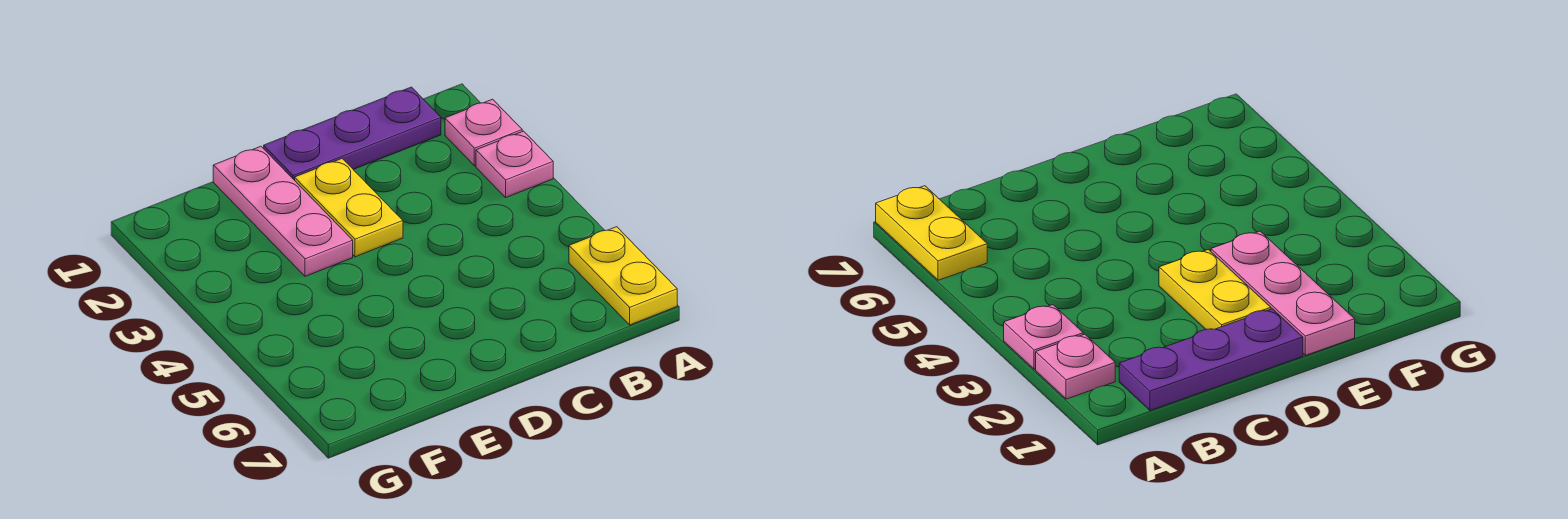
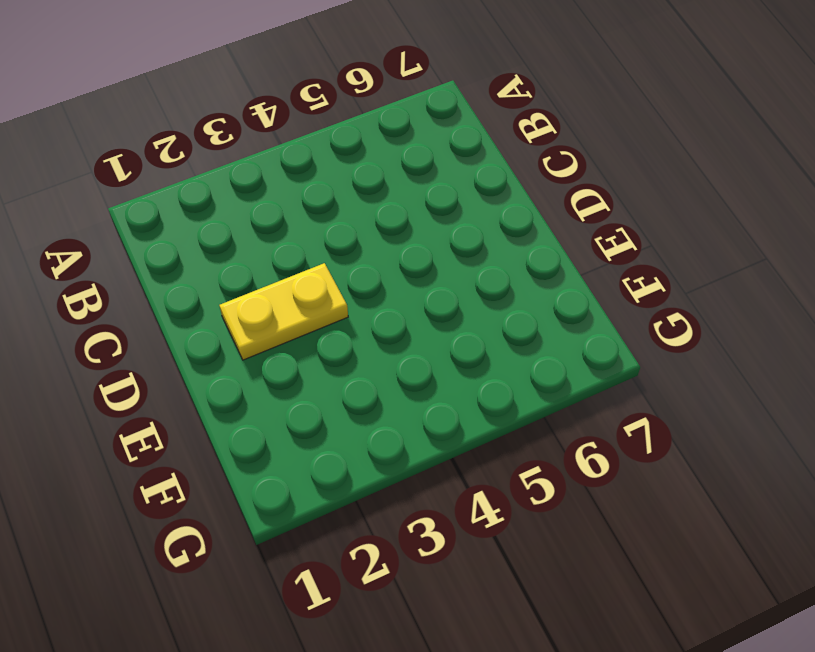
none -> pink plate A2 level 1
none -> pink plate A3 level 1

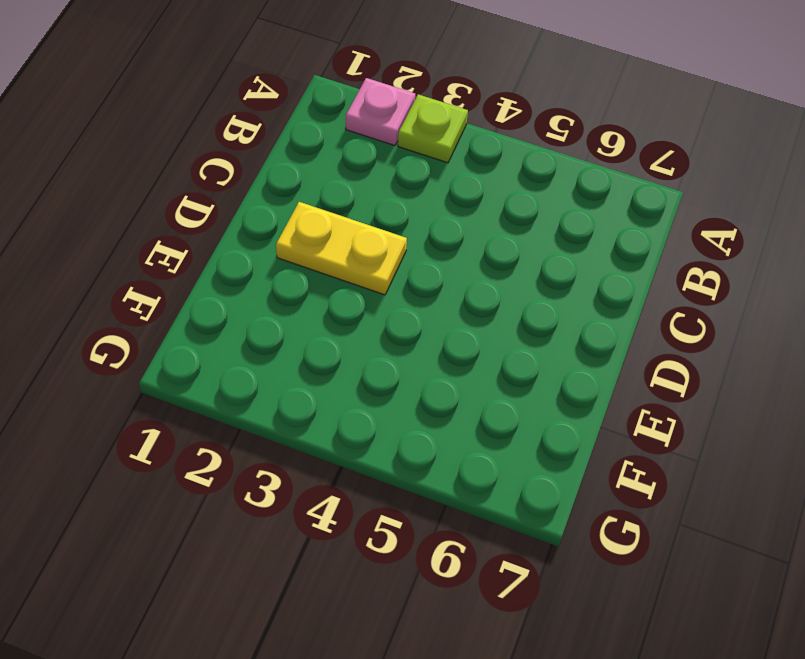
lime plate A3 level 1 -> pink plate A3 level 1
none -> yellow plate A6:A7 level 1
none -> purple plate B1:D1 level 1

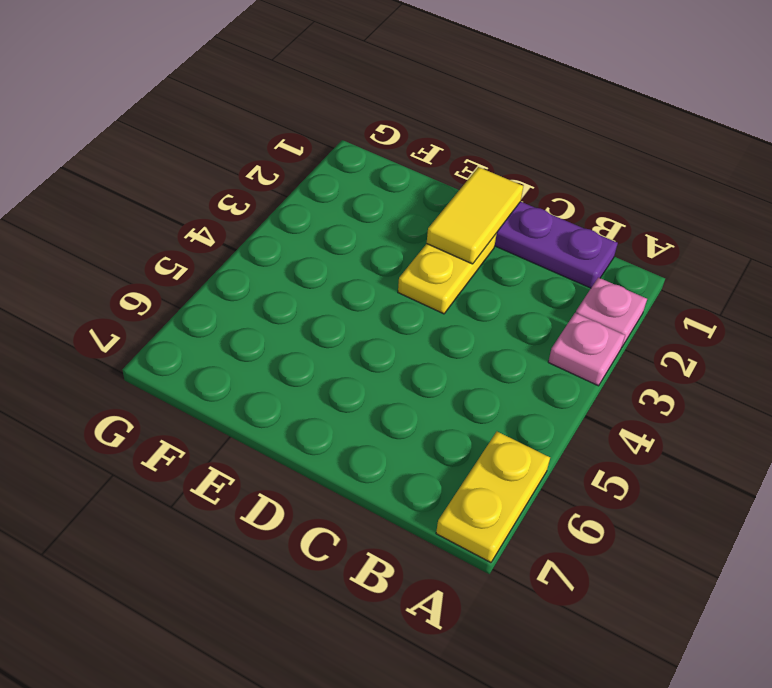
yellow tile D1:D2 level 2 -> none
none -> pink plate E1:E3 level 1

